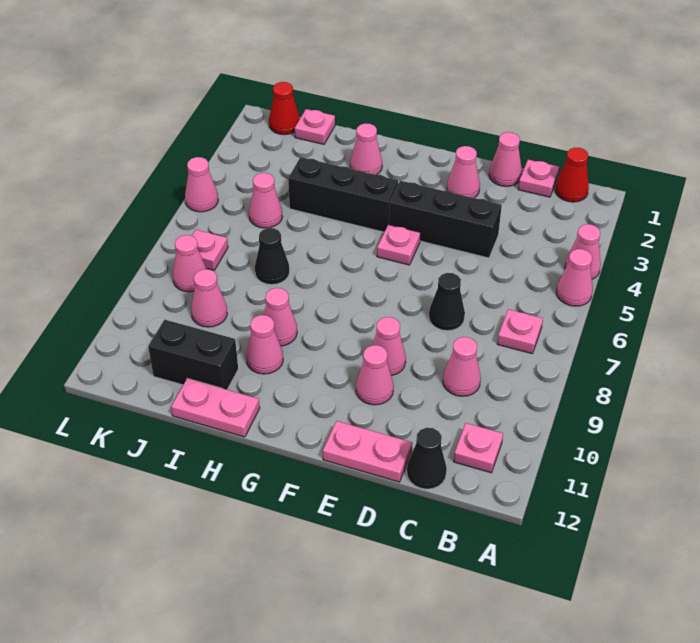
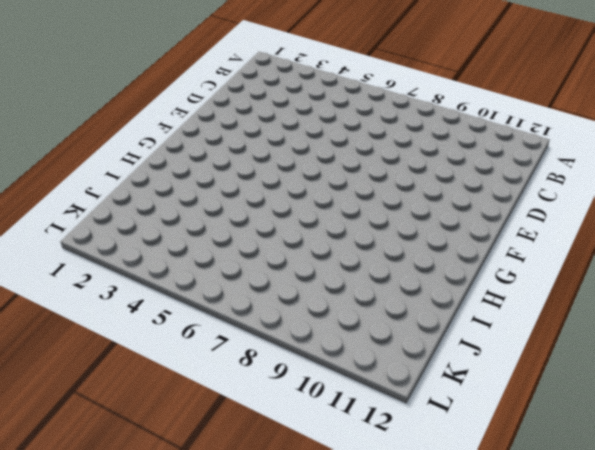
none -> pink cone A4 level 1
none -> pink cone A5 level 1
none -> red cone B1 level 1
none -> pink plate B7 level 1

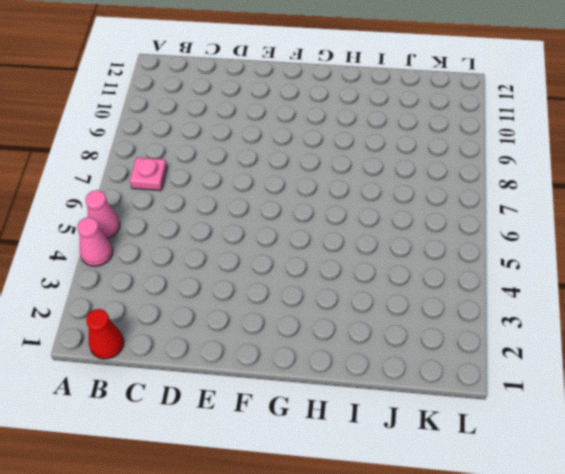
none -> pink plate B11 level 1
none -> pink plate C1 level 1
none -> pink cone C9 level 1
none -> black cone C12 level 1

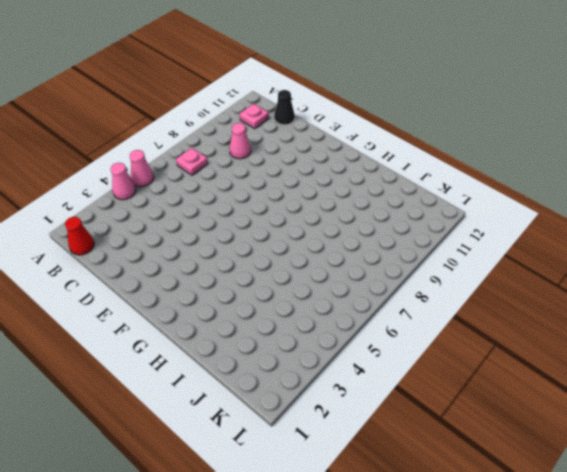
none -> pink plate C1 level 1
none -> pink cone D1 level 1
none -> black brick D4:F4 level 1
none -> black cone D7 level 1

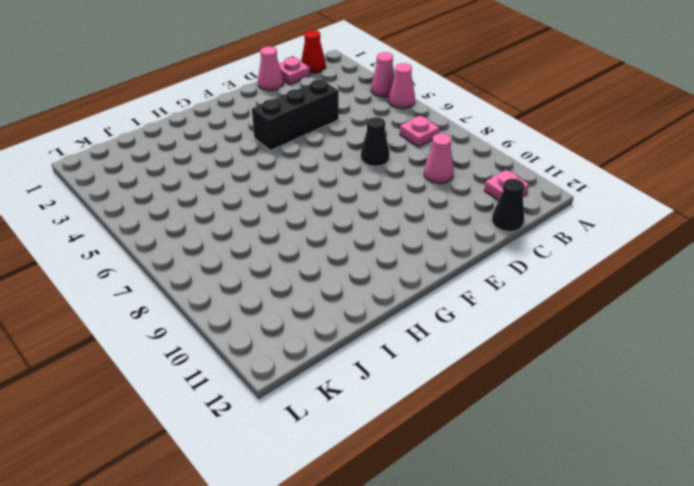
none -> pink plate D12:E12 level 1
none -> pink cone E2 level 1
none -> pink cone E9 level 1
none -> pink cone E10 level 1

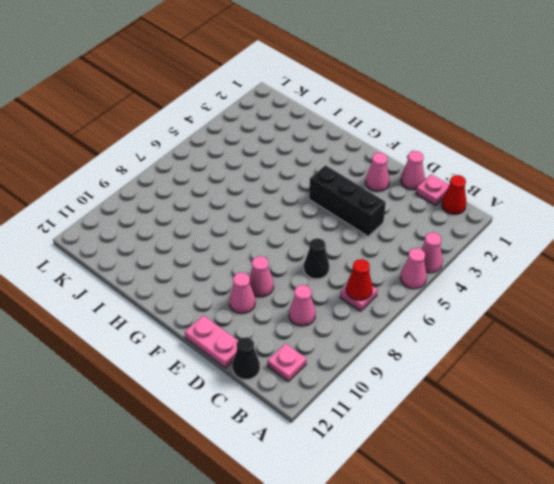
red cone B7 level 2 -> red cone K1 level 1
none -> pink plate F5 level 1
none -> black brick G4:I4 level 1
none -> pink cone H2 level 1
none -> pink cone H9 level 1

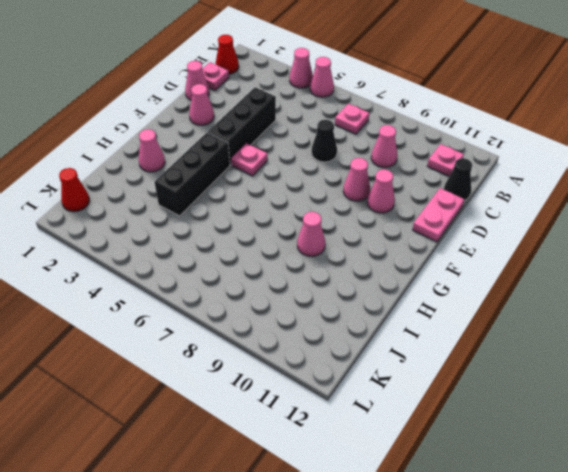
none -> pink cone H10 level 1
none -> pink plate H12:I12 level 1
none -> black cone I7 level 1
none -> black brick I11:J11 level 1

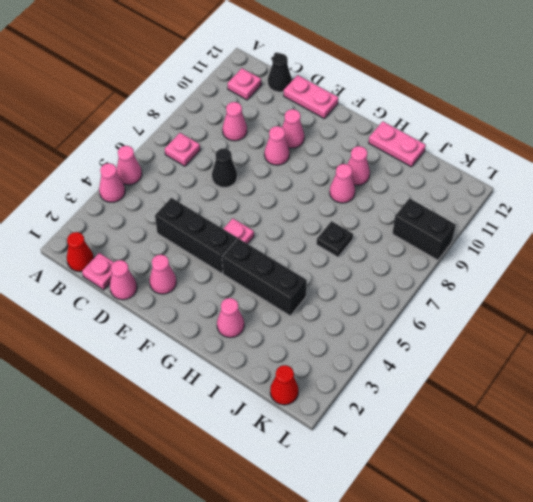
black plate I7 level 1 -> black cone I7 level 1
black brick K9:L9 level 1 -> black brick I11:J11 level 1
none -> pink plate J1 level 1
none -> pink cone J5 level 1
none -> pink cone J9 level 1
none -> pink plate K7 level 1

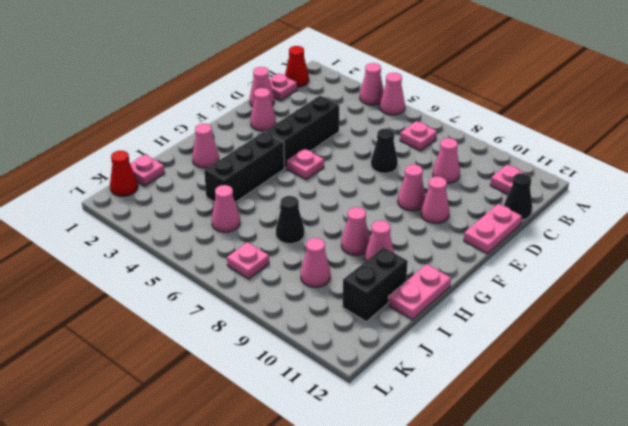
none -> pink cone K8 level 1
none -> pink cone L5 level 1

